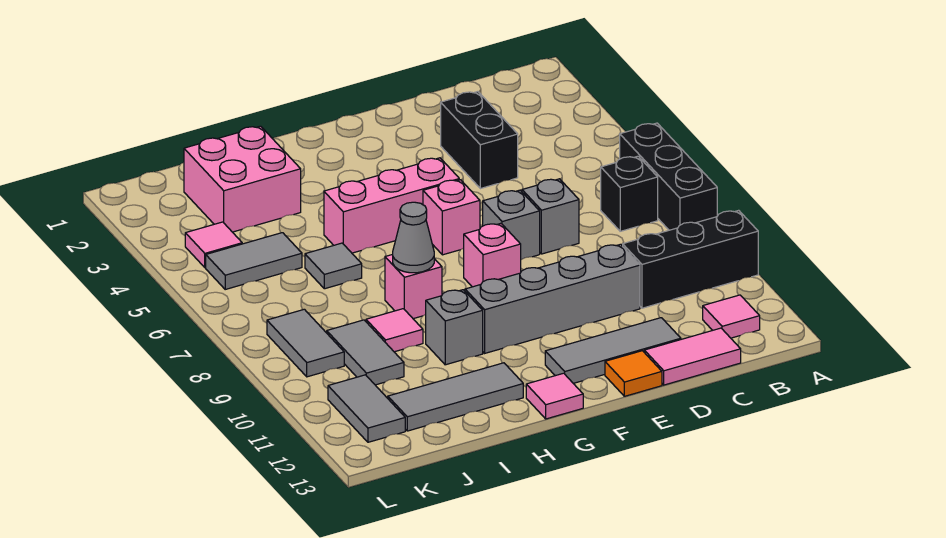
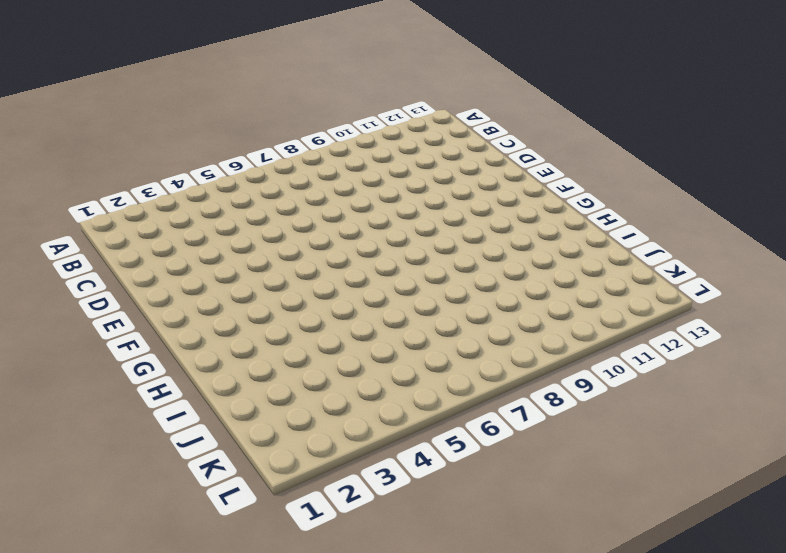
none -> black brick A6:A8 level 1
none -> black brick A10:C10 level 1
none -> black brick B7 level 1

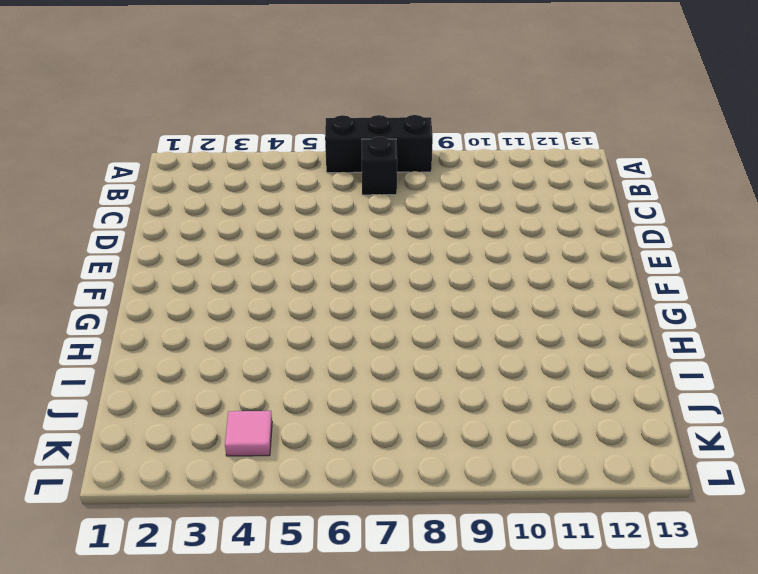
none -> black brick A10:C10 level 1
none -> pink tile B12 level 1
none -> pink tile C13:D13 level 1

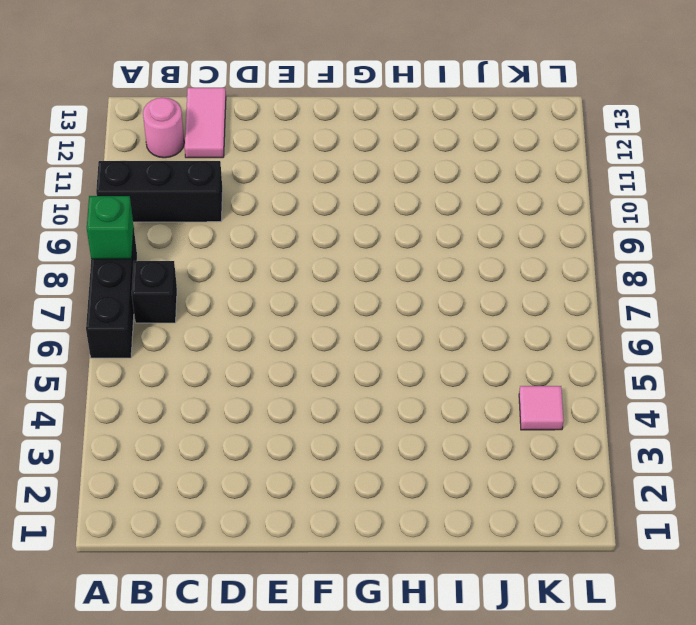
green brick A8 level 2 -> none
pink round brick B12 level 1 -> pink tile B12 level 1
pink tile C12:C13 level 1 -> pink tile C13:D13 level 1
none -> black brick D3:D4 level 1
none -> grey brick D7 level 1
none -> grey brick D10:G10 level 1

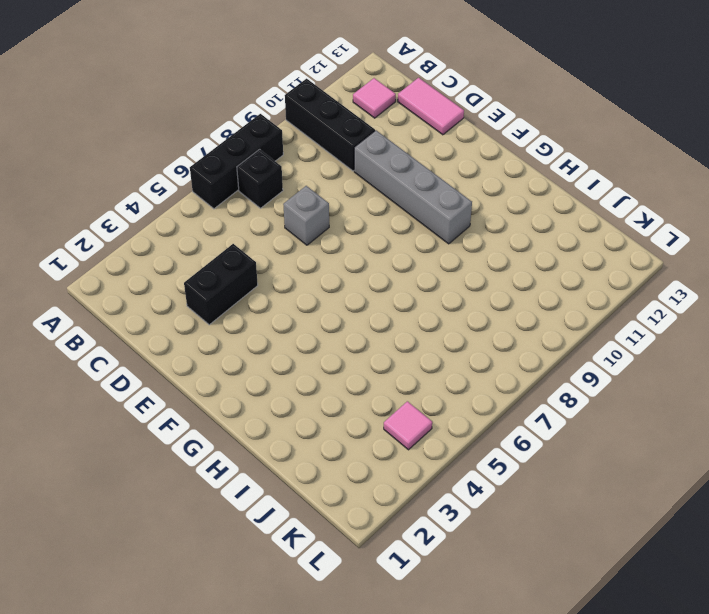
none -> grey tile D12:F12 level 1
none -> grey brick E7 level 1
none -> orange tile E13 level 1

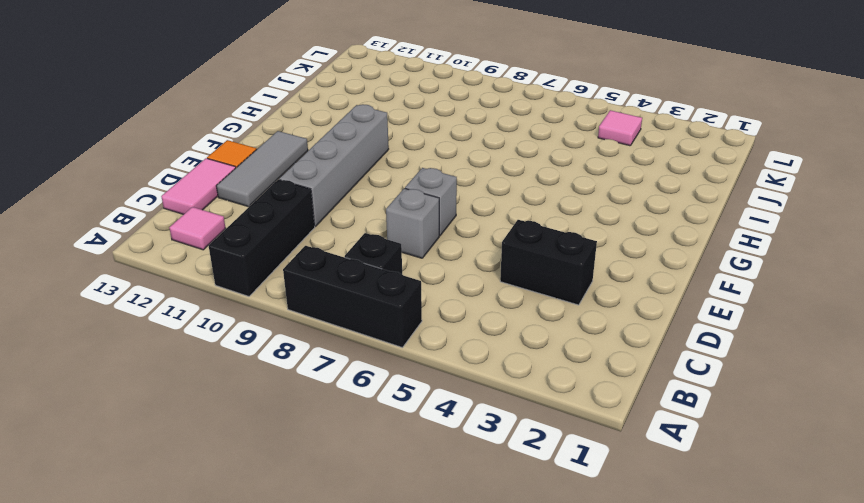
none -> pink brick F5:H5 level 1
none -> pink brick F6 level 1
none -> pink brick F8 level 1

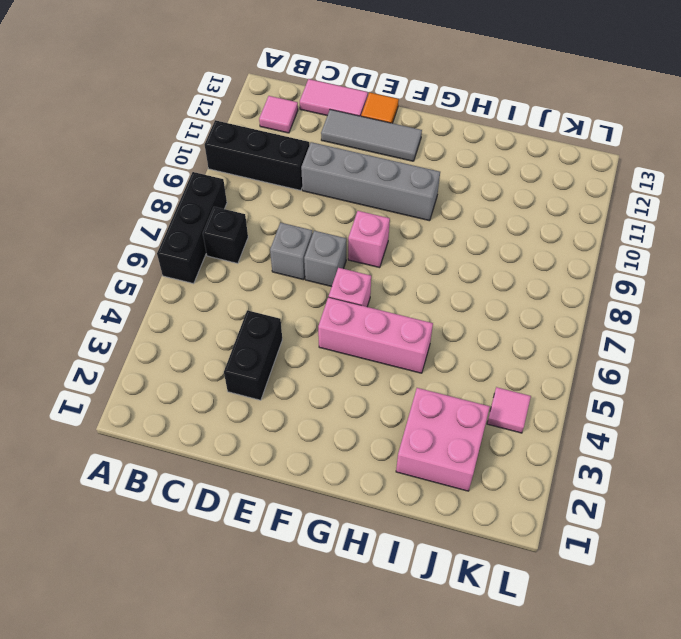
none -> pink tile G13 level 1
none -> pink brick H8 level 1
none -> grey brick H10 level 1

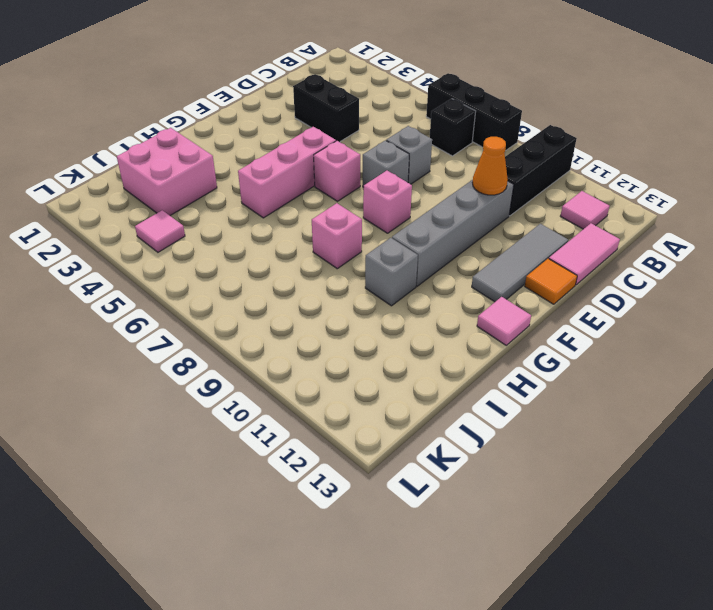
orange cone D10 level 2 -> none
none -> grey tile H12:J12 level 1
none -> grey tile I6 level 1
none -> pink tile I9 level 1

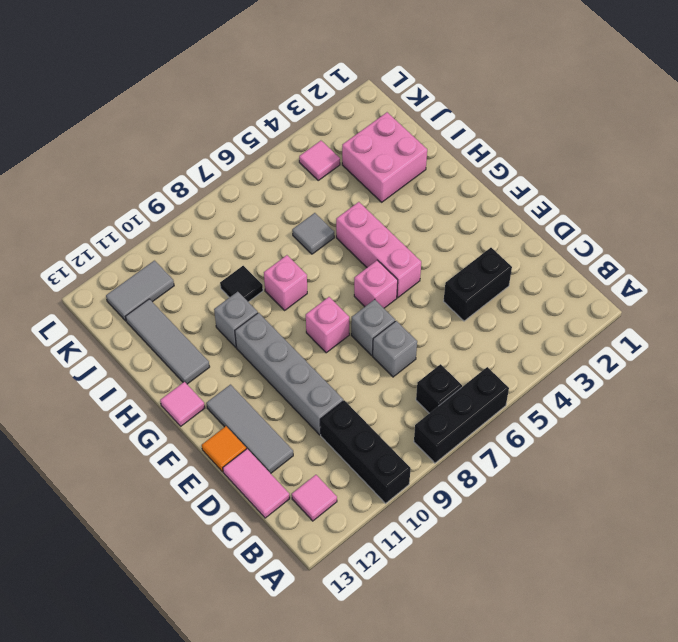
black tile I9 level 1 -> pink tile I9 level 1
none -> grey tile J5:K5 level 1
none -> grey tile J9:J10 level 1
none -> grey tile K8:K9 level 1

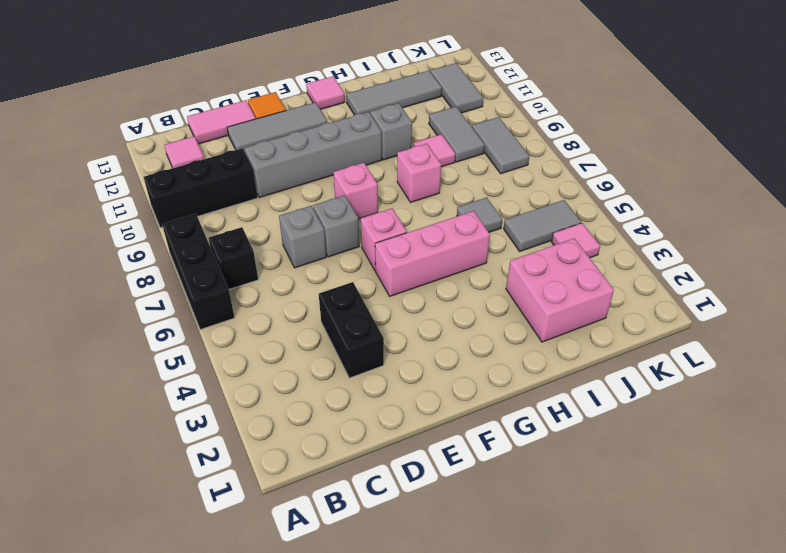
none -> grey cone H8 level 2

